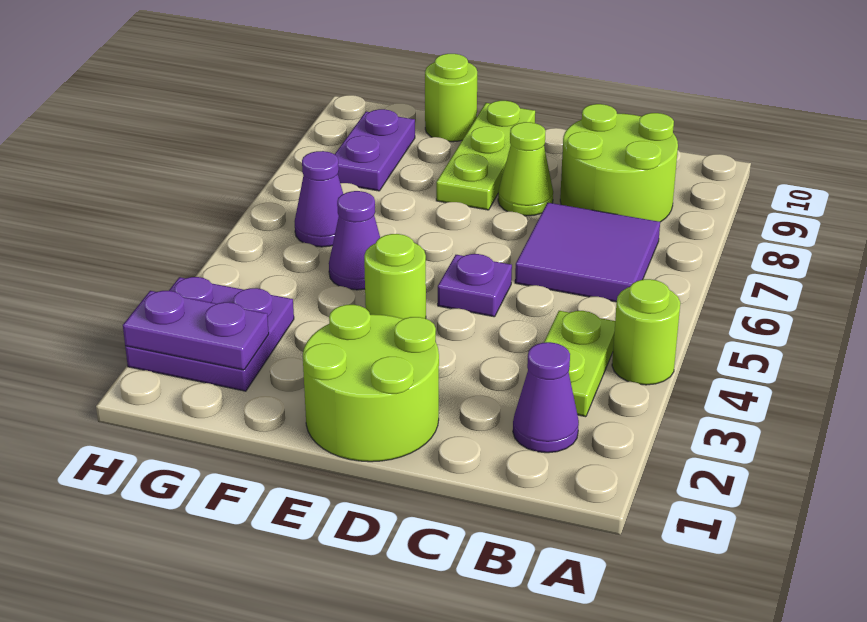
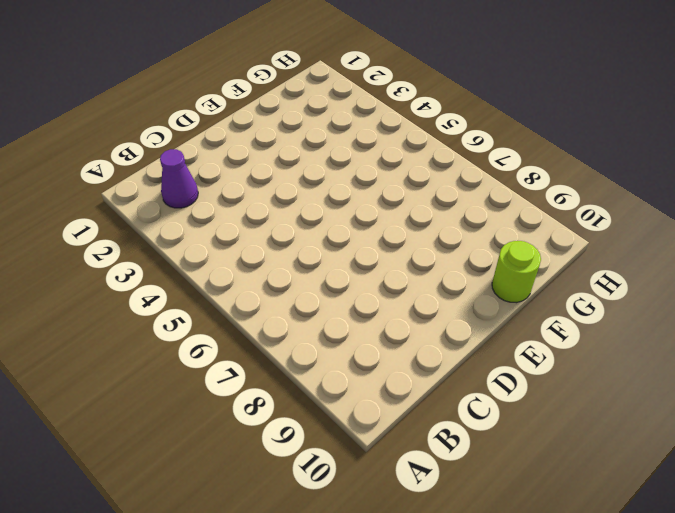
none -> lime round brick A4 level 1
none -> lime plate B3:B4 level 1
none -> purple tile B6:C7 level 1

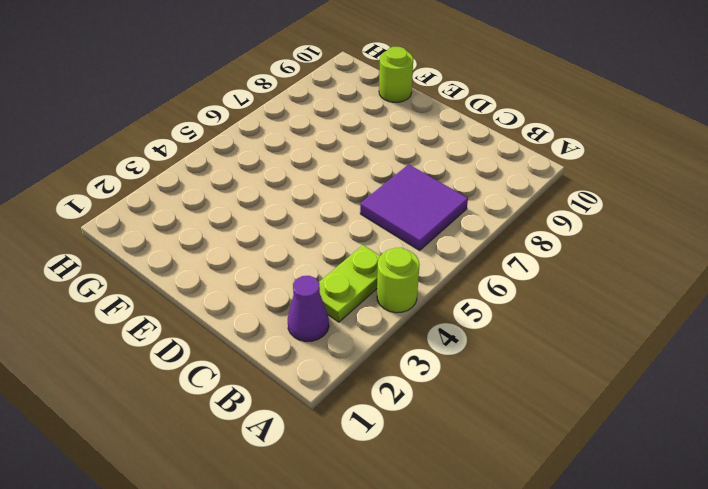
none -> lime round brick B8:C9 level 1
none -> lime round brick D1:E2 level 1
none -> purple plate D5 level 1

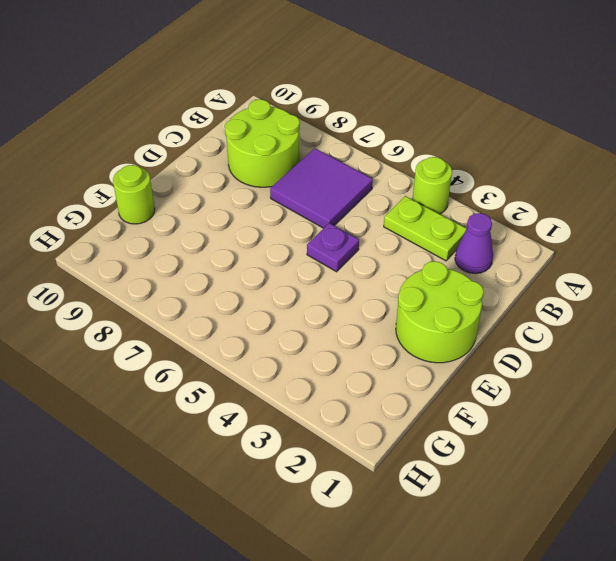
none -> lime cone D8 level 1
none -> lime round brick E4 level 1
none -> lime plate E8:E10 level 1

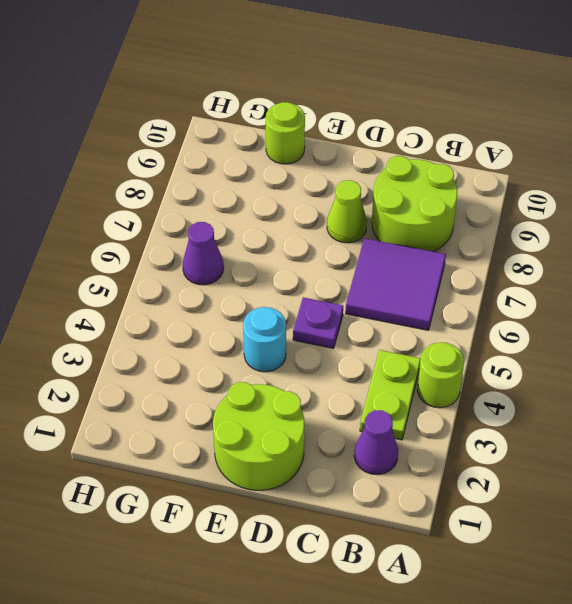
cyan round brick E4 level 1 -> lime round brick E4 level 1
none -> lime plate E8:E10 level 1
none -> purple cone F5 level 1
none -> purple plate G2:H3 level 1

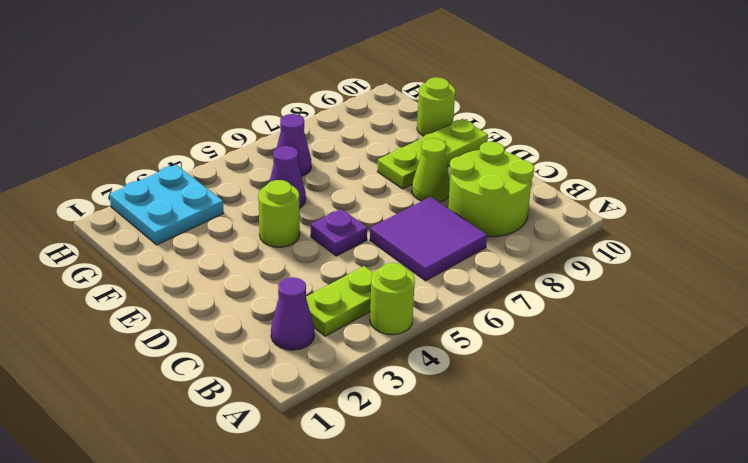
cyan plate G2:H3 level 1 -> purple plate G2:H3 level 1
none -> lime round brick D1:E2 level 1
none -> purple plate G8:G9 level 1
none -> purple plate G2:H2 level 2

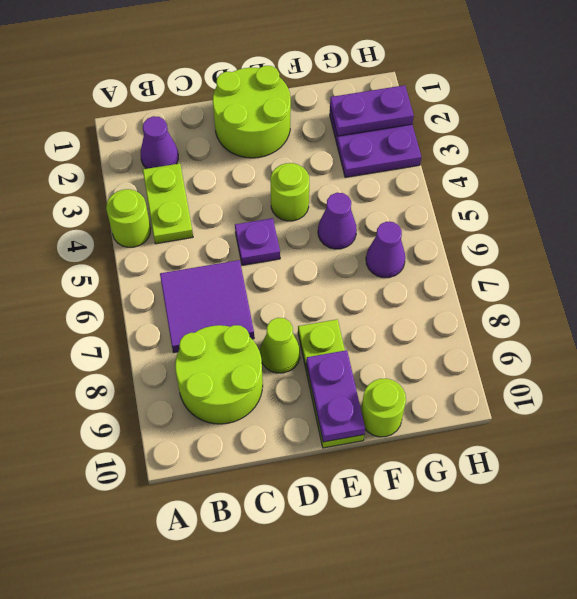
purple plate E9:E10 level 2 -> purple plate G8:G9 level 1

